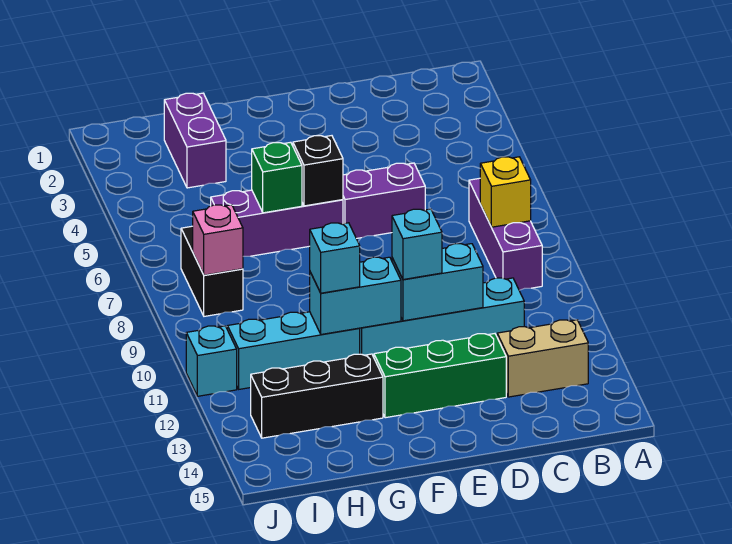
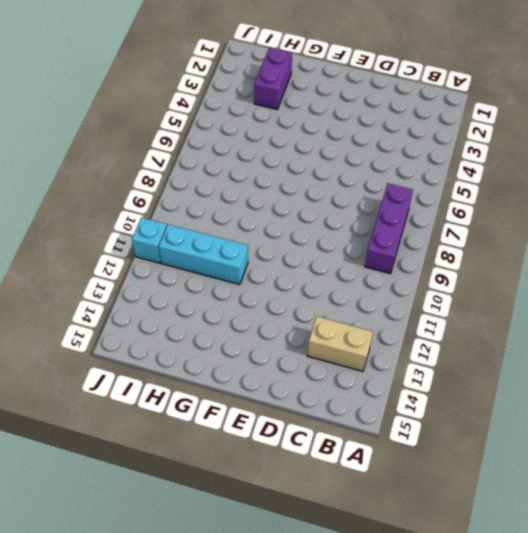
none -> cyan brick C11:F11 level 1
none -> purple brick D6:E6 level 1
none -> green brick D13:F13 level 1

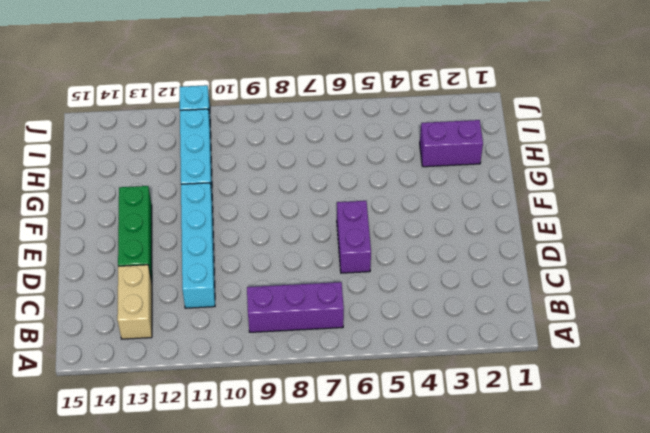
none -> purple brick F6:H6 level 1
none -> black brick G13:I13 level 1
none -> black brick I7:I8 level 1

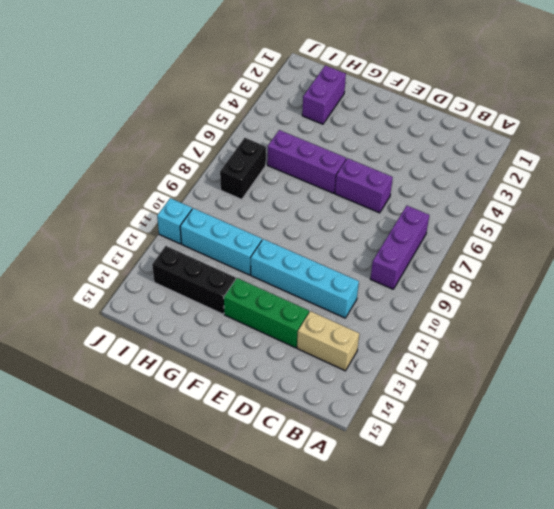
none -> yellow brick B8 level 2
none -> cyan brick D11:E11 level 2
none -> black brick F6 level 2

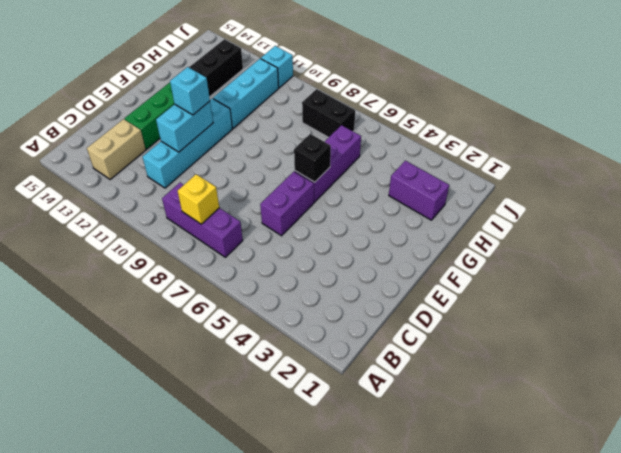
none -> cyan brick F11:G11 level 2
none -> green brick G6 level 2
none -> pink brick I8 level 2

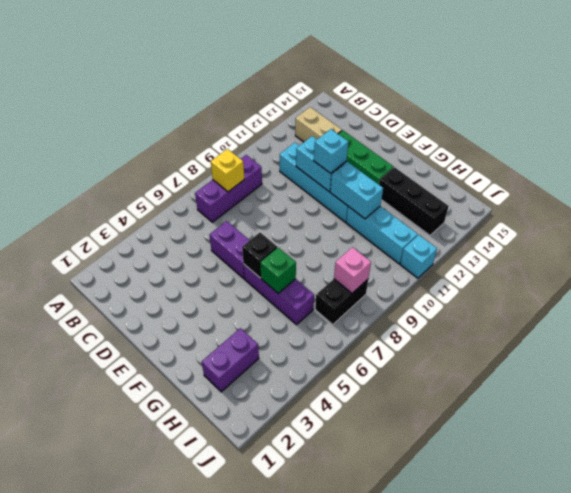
none -> cyan brick G11 level 3

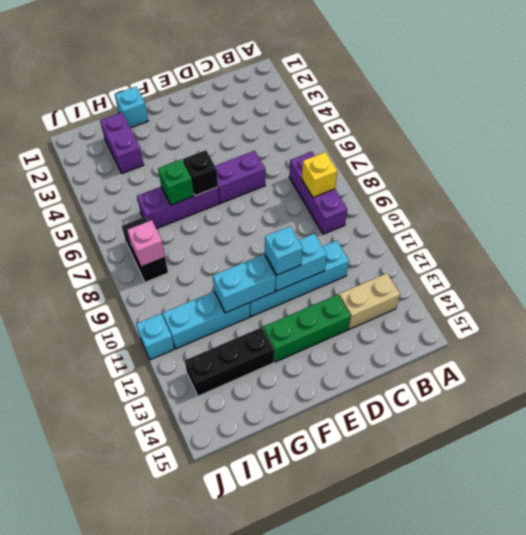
cyan brick G1 level 1 -> cyan brick G11 level 3

